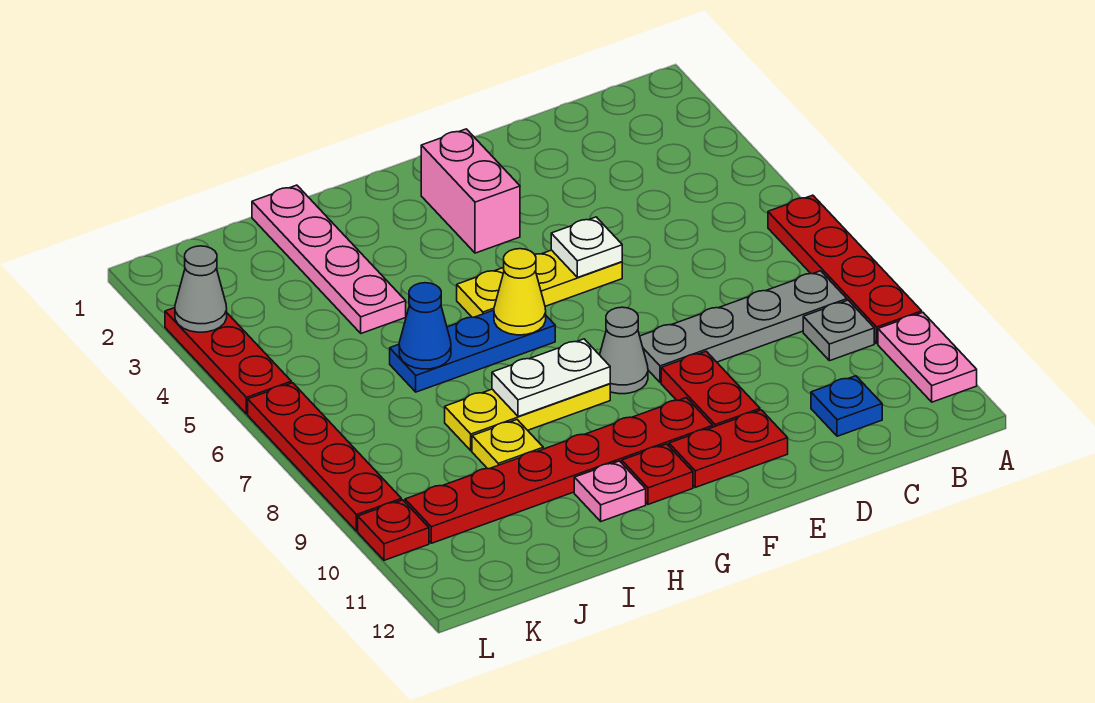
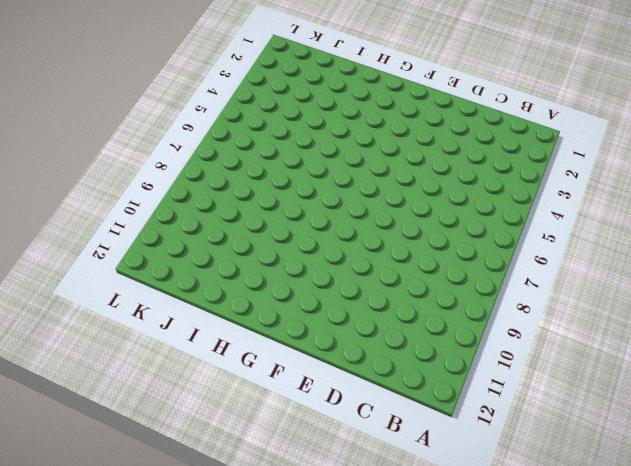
none -> red plate A6:A9 level 1
none -> pink plate A10:A11 level 1
none -> grey plate B8:E8 level 1

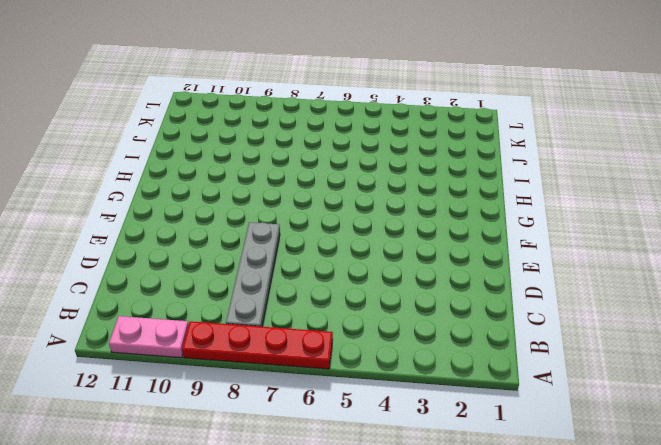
none -> grey plate B9 level 1
none -> blue plate C11 level 1
none -> yellow plate E5:G5 level 1

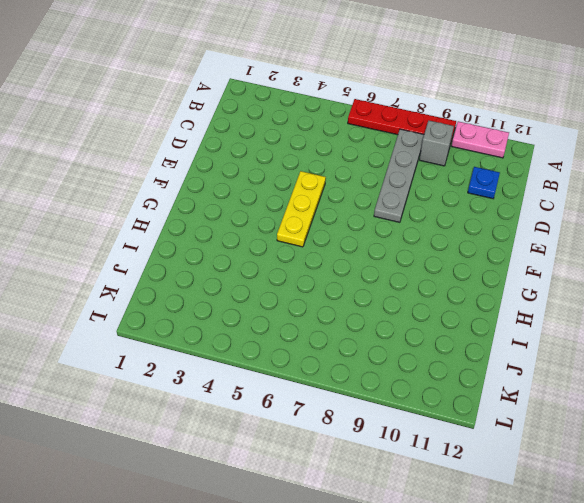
grey brick B9 level 1 -> grey plate B9 level 1
none -> red plate E9:E10 level 1
none -> red plate E11:F11 level 1
none -> pink brick F2:F3 level 1

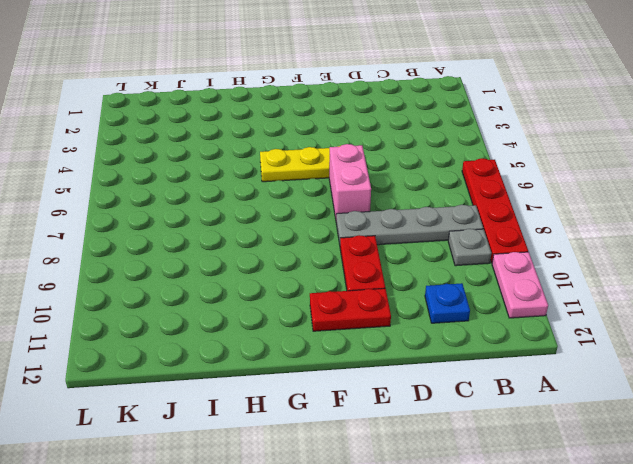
pink brick E6:E7 level 1 -> pink brick F2:F3 level 1
none -> grey cone F8 level 1
none -> red plate F10:K10 level 1
none -> blue plate G6:I6 level 1

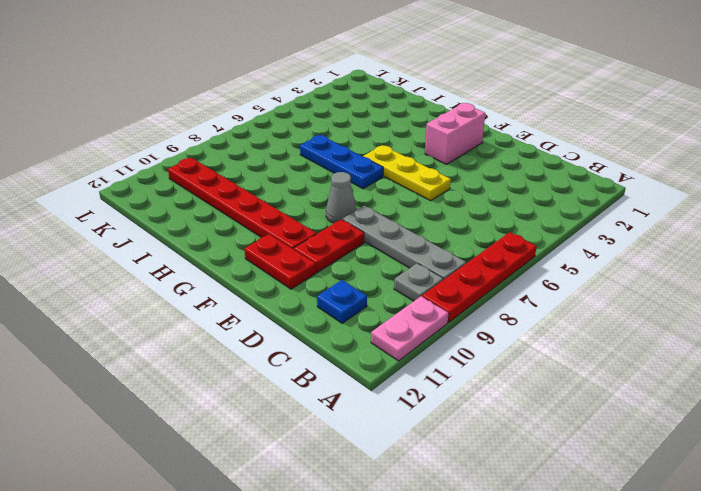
none -> yellow plate G8:I8 level 1
none -> red plate G11 level 1
none -> pink plate H11 level 1

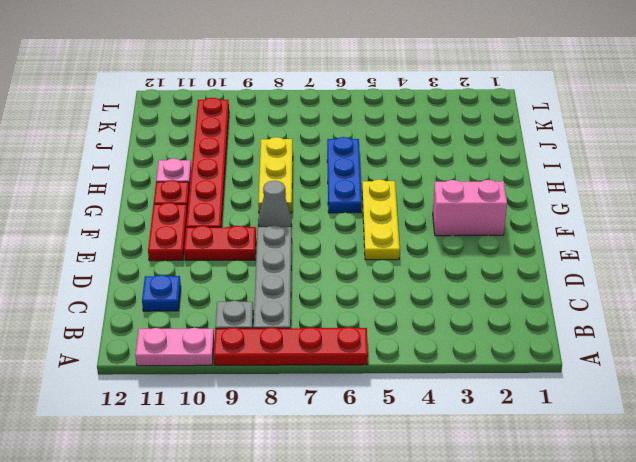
none -> pink plate I1:I4 level 1
none -> yellow plate I9 level 1
none -> red plate L3:L5 level 1

